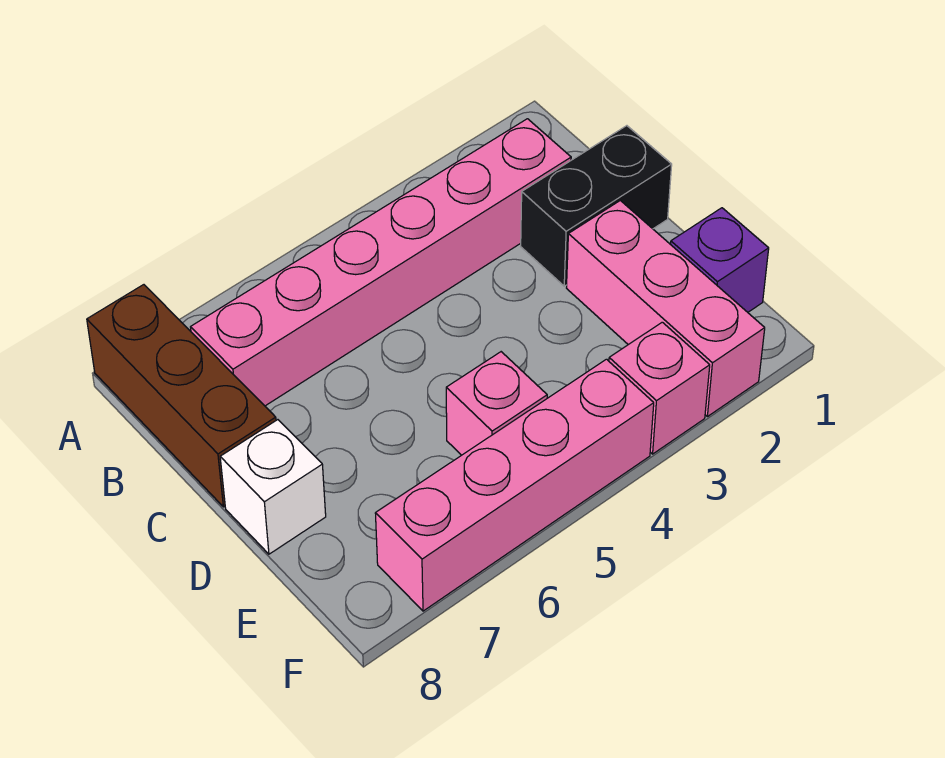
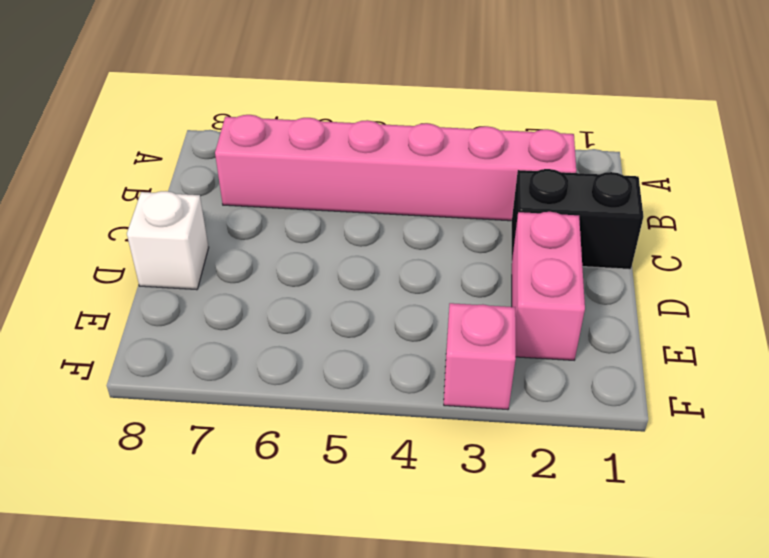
pink brick D2:E2 level 1 -> pink brick D2:F2 level 1
none -> brown brick A8:C8 level 1
none -> purple brick E1 level 1

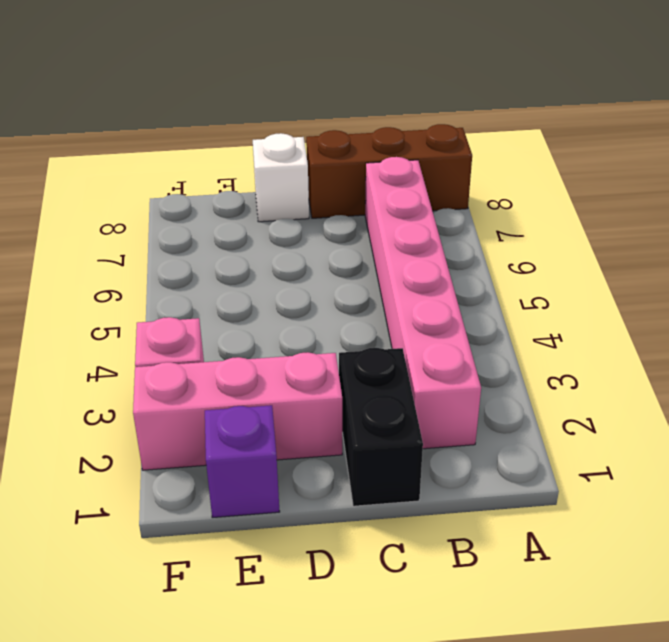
none -> pink brick E5 level 1
none -> pink brick F4:F7 level 1

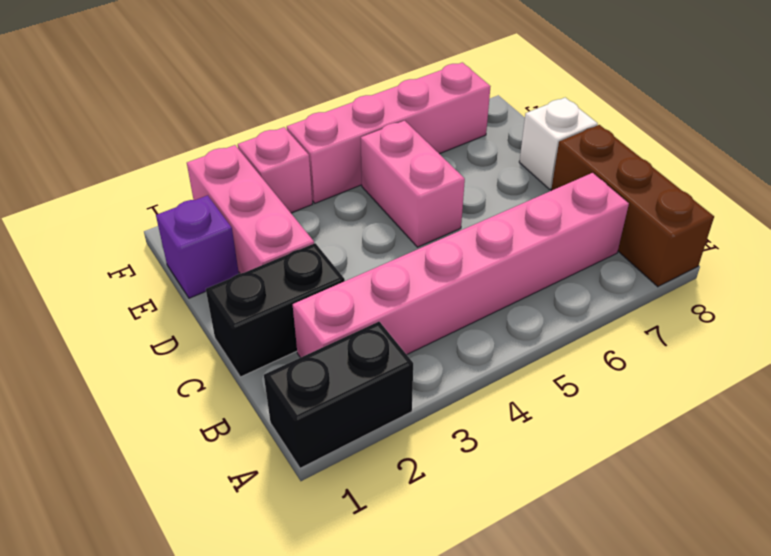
black brick A1:A2 level 1 -> none
pink brick D5:E5 level 1 -> pink brick E5 level 1

